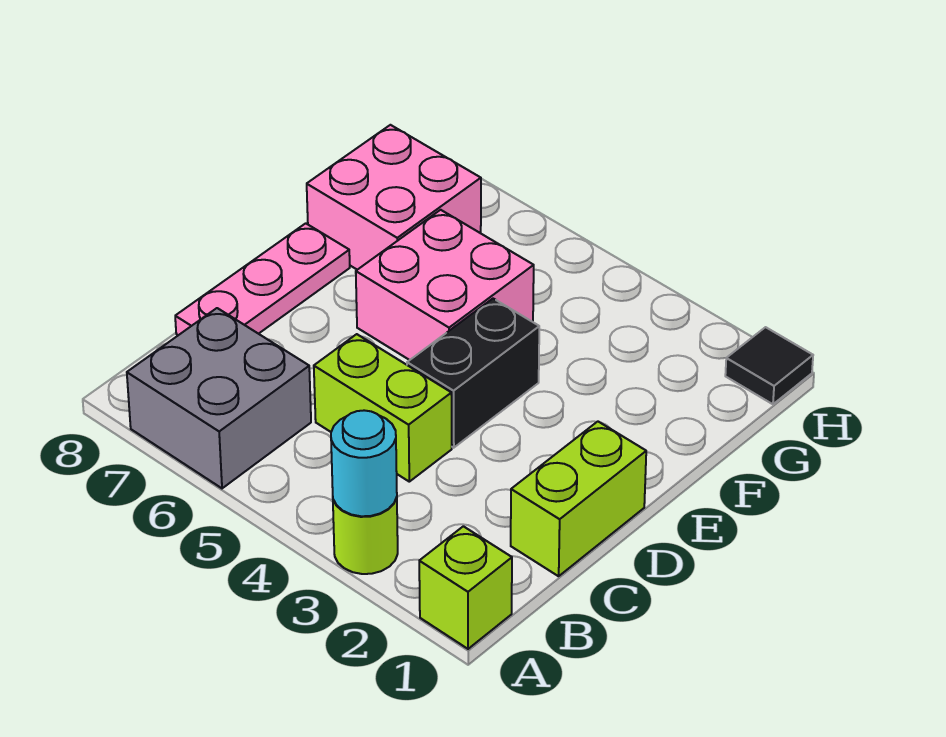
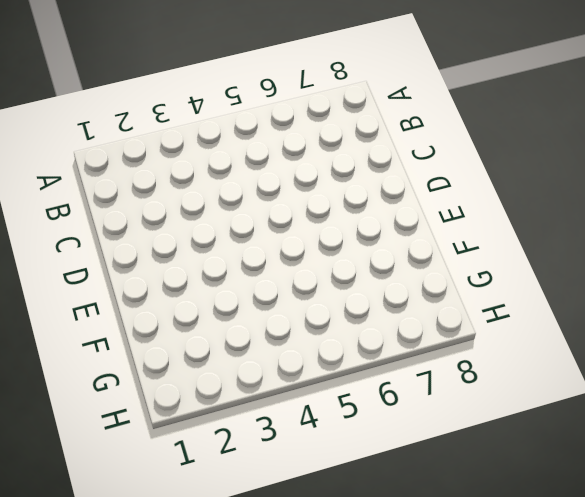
none -> lime brick A1 level 1
none -> lime round brick A3 level 1

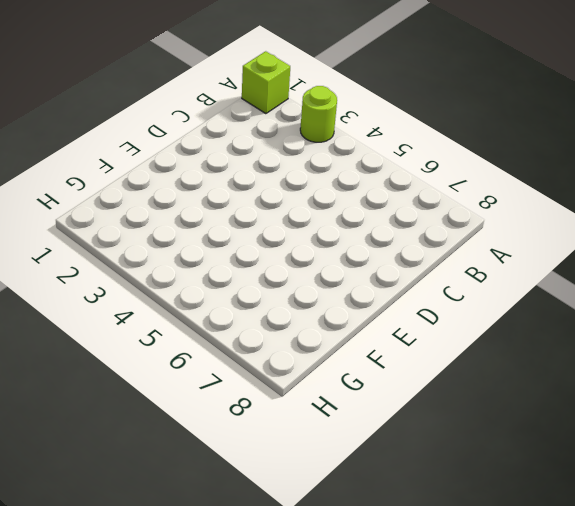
none -> grey brick A6:B7 level 1
none -> lime brick C1:D1 level 1

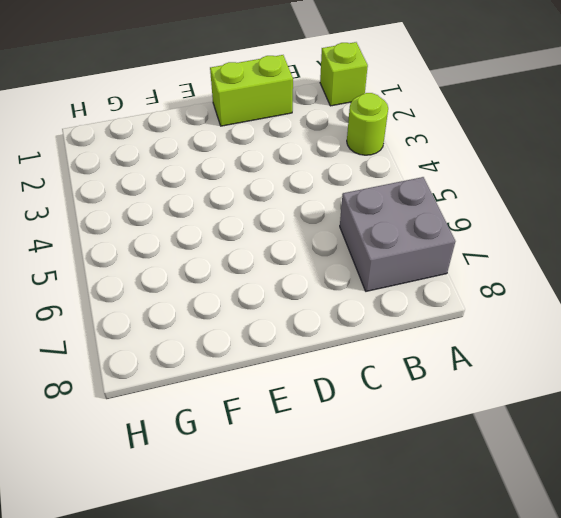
none -> lime brick C4:C5 level 1
none -> pink plate C8:E8 level 1

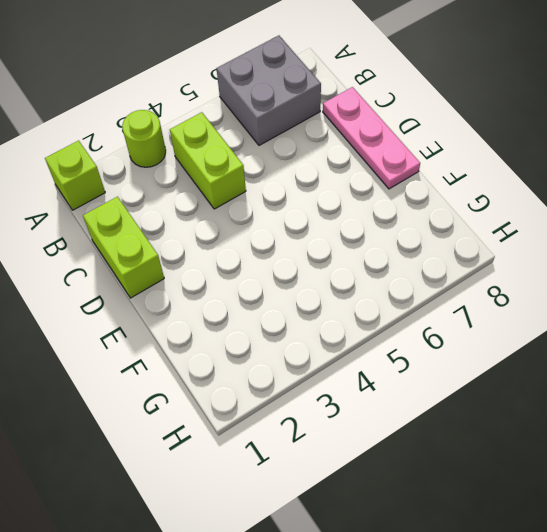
lime brick B4:C4 level 1 -> lime brick C4:C5 level 1
none -> black brick D4:E4 level 1
none -> pink brick E5:F6 level 1

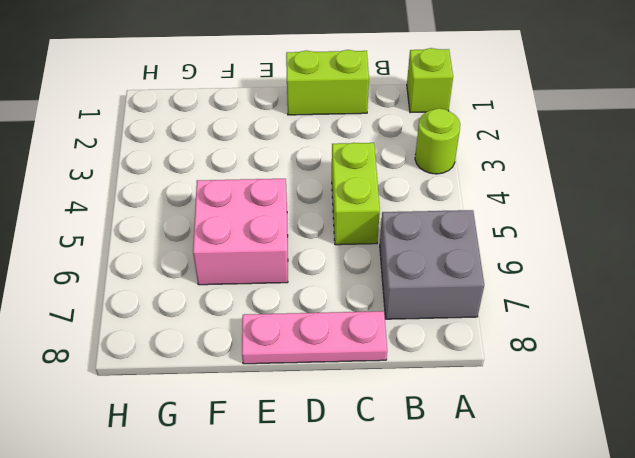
none -> black brick D4:E4 level 1
none -> pink brick F7:G8 level 1

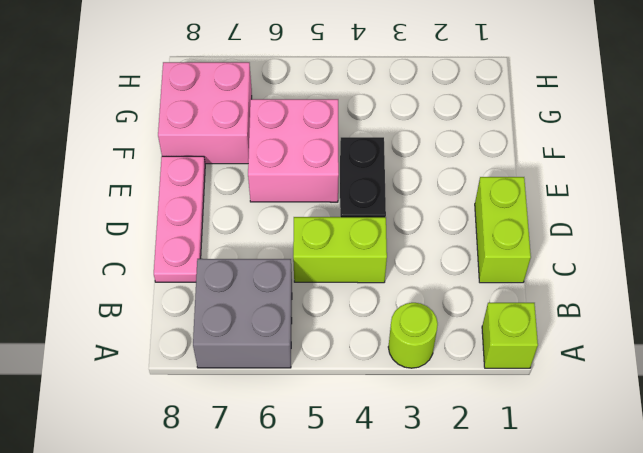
none -> black tile H1 level 1
none -> cyan round brick A3 level 2

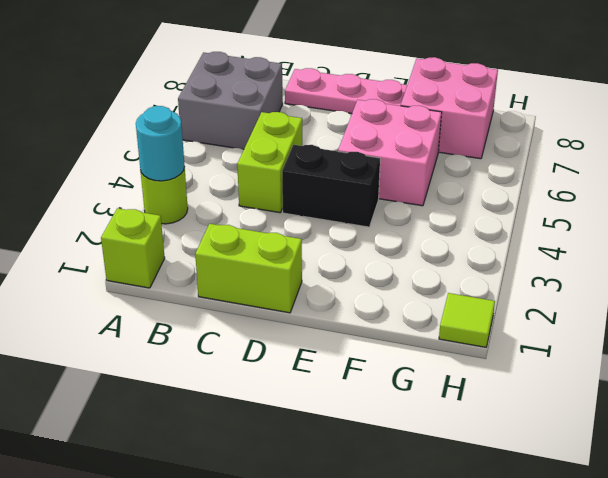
lime tile H1 level 1 -> black tile H1 level 1

